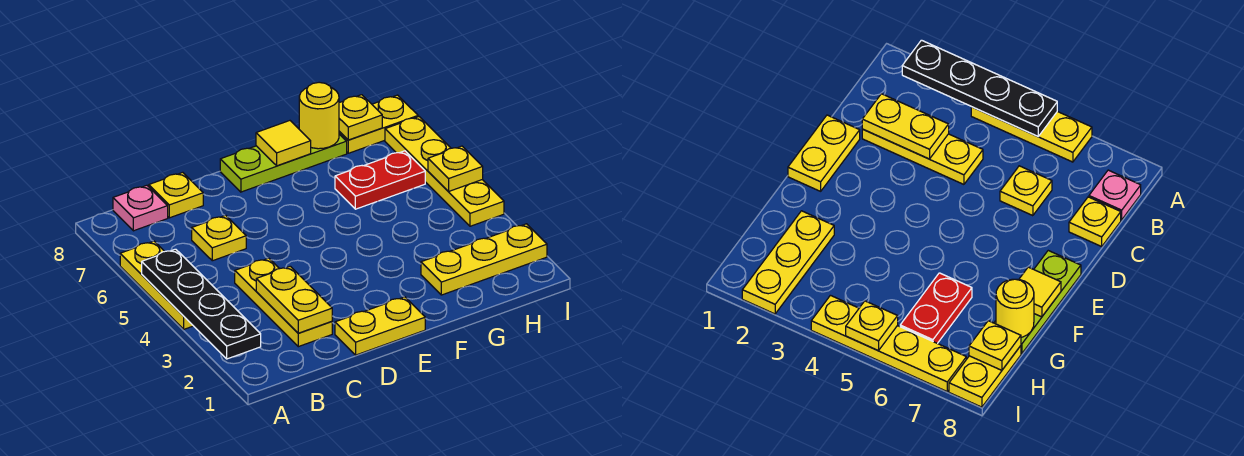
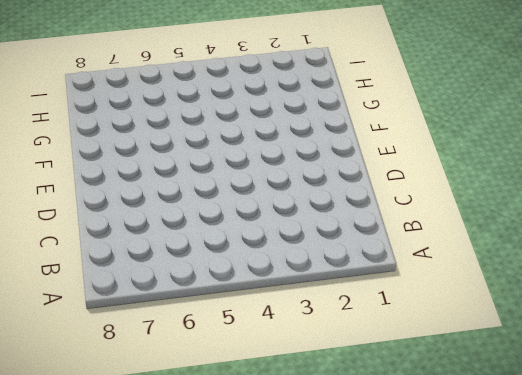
none -> yellow plate A4:A6 level 1
none -> pink plate B8 level 1
none -> yellow plate C2:C4 level 1

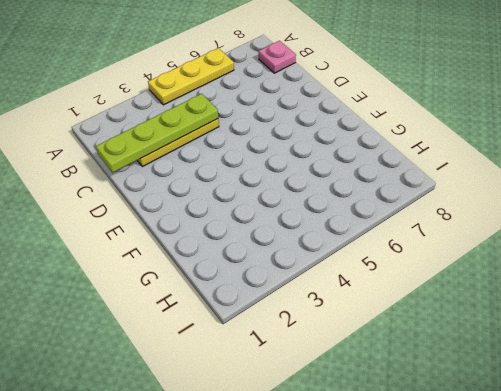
lime plate C1:C4 level 2 -> yellow plate C2:C3 level 2
none -> yellow plate C6 level 1
none -> yellow plate C8 level 1
none -> yellow plate D1:E1 level 1

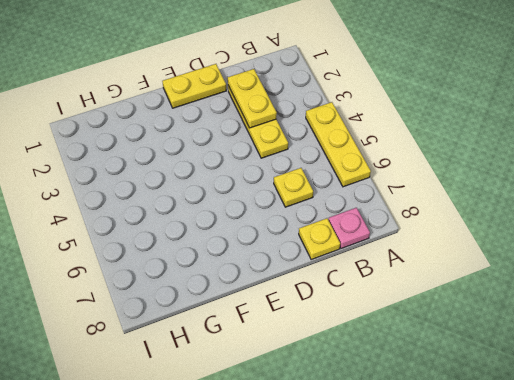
none -> lime plate E8:G8 level 1
none -> yellow plate G2:I2 level 1
none -> red plate G6:H6 level 1

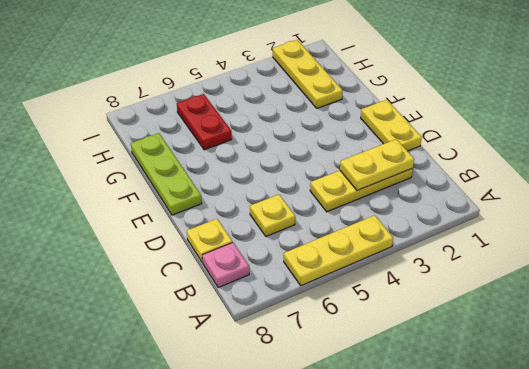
none -> yellow plate H8:I8 level 1
none -> yellow plate I4:I7 level 1
none -> black plate A2:A5 level 2

